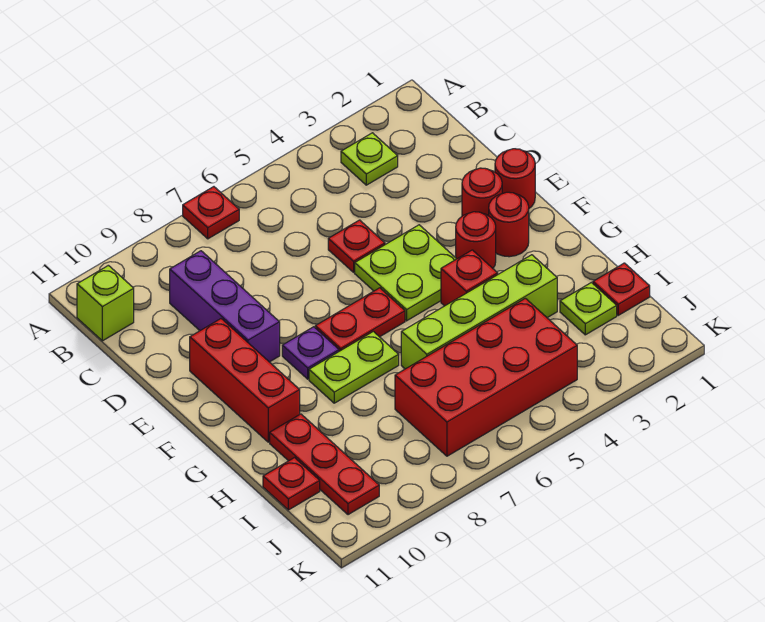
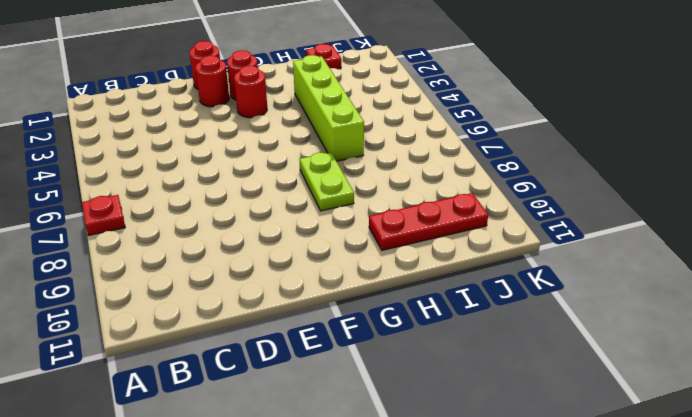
none -> lime plate B3 level 1
none -> lime brick B11 level 1
none -> purple brick C9:E9 level 1

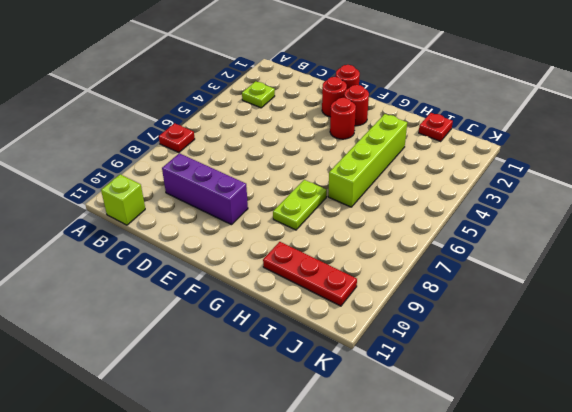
none -> red plate D5 level 1
none -> lime plate E4:F5 level 1
none -> red brick E10:G10 level 1

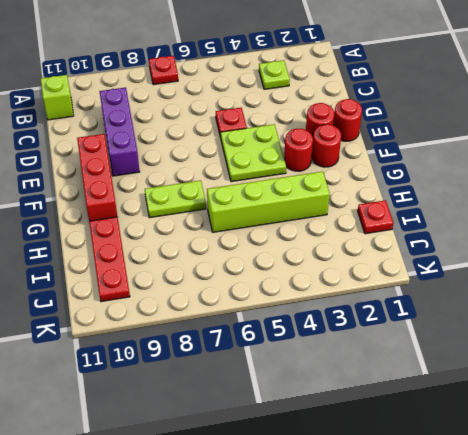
none -> red plate F6:F7 level 1
none -> purple plate F8 level 1
none -> red brick G4 level 1

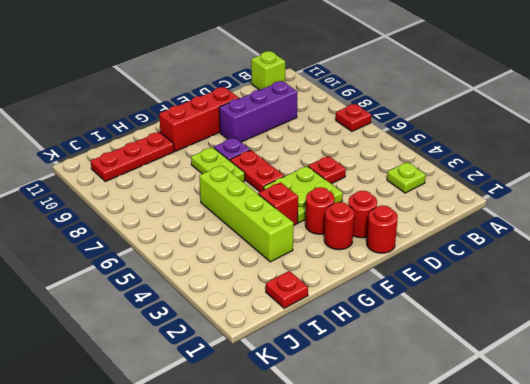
none -> lime plate I2 level 1
none -> red brick I4:J7 level 1
none -> red plate I11 level 1

